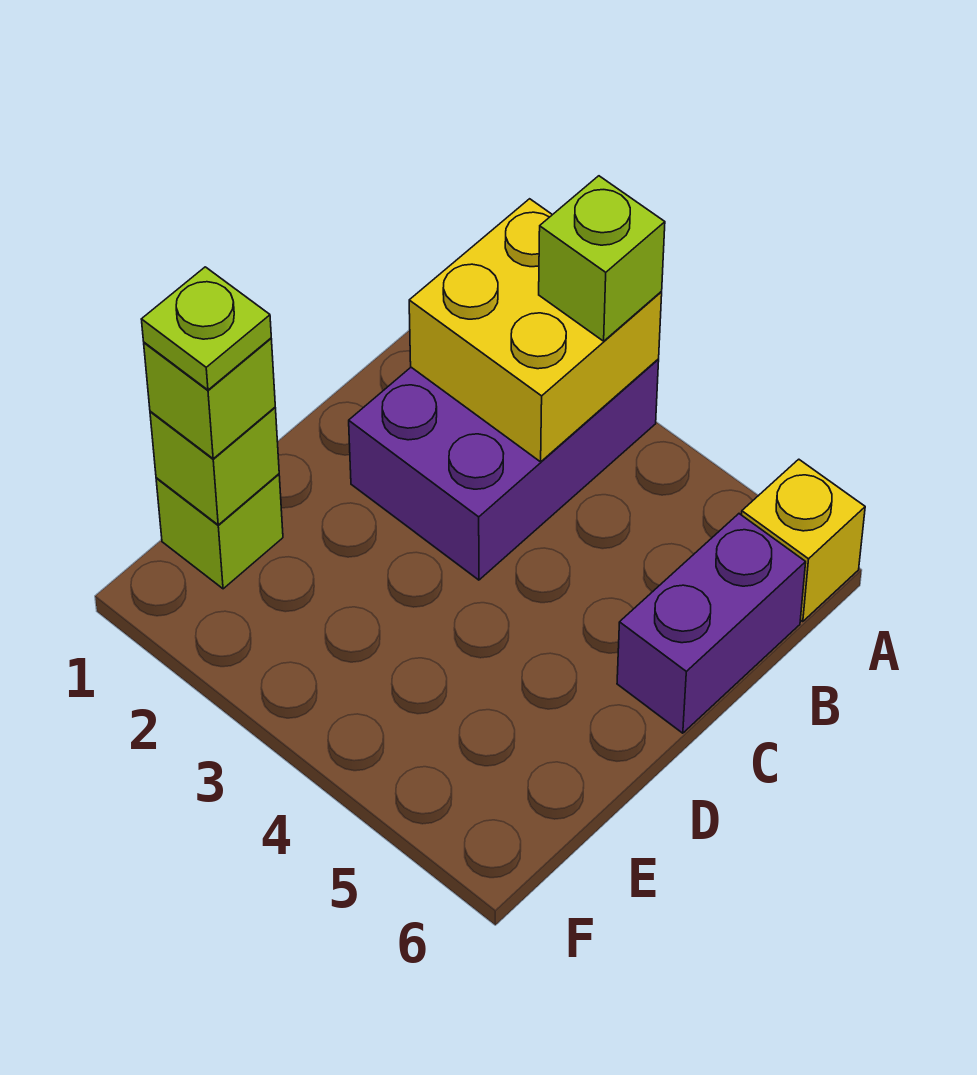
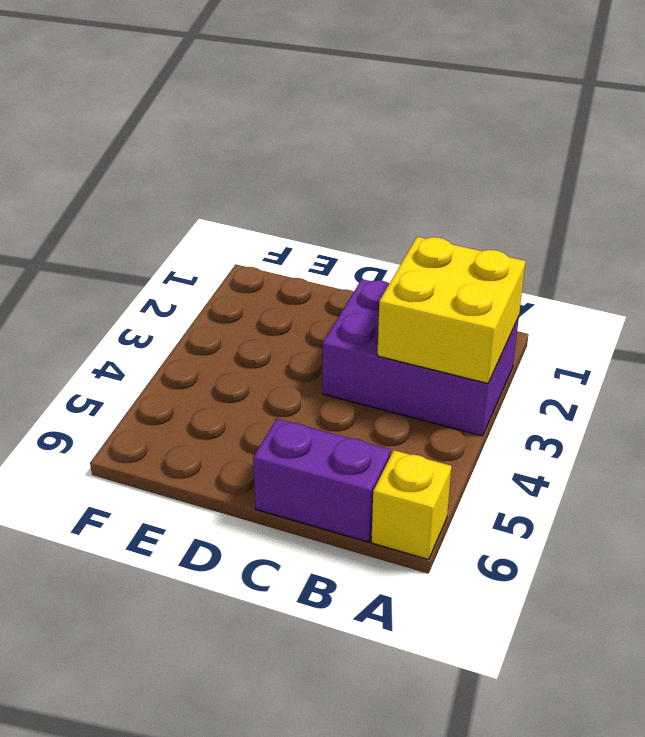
none -> lime brick E1 level 1
none -> lime brick E1 level 2

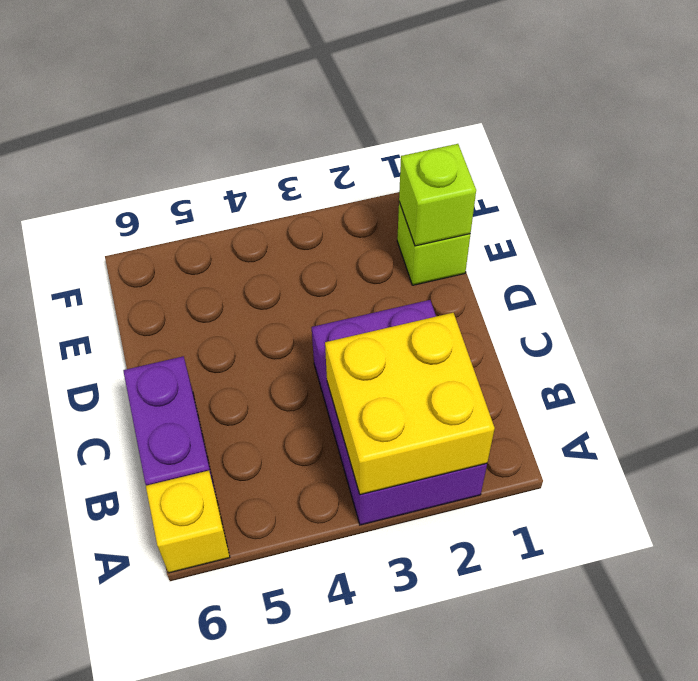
none -> lime brick A3 level 3
none -> lime brick E1 level 3

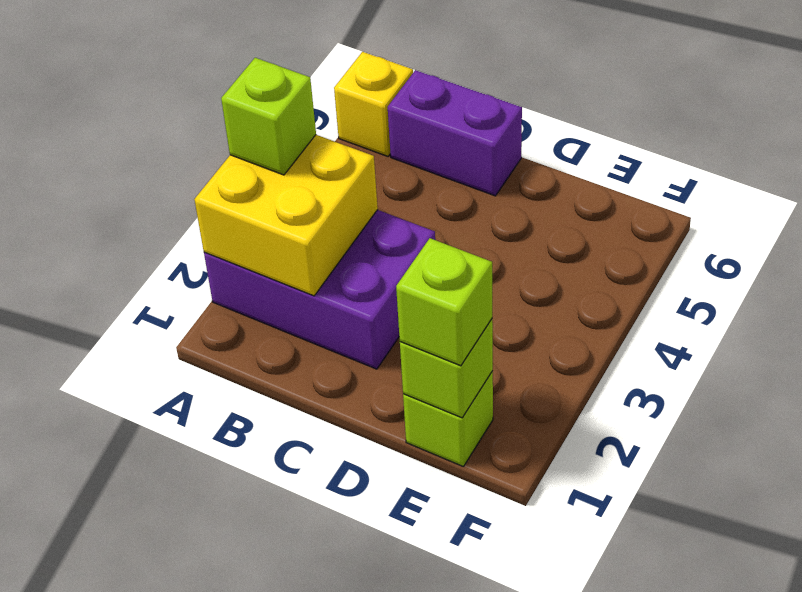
none -> lime plate E1 level 4

